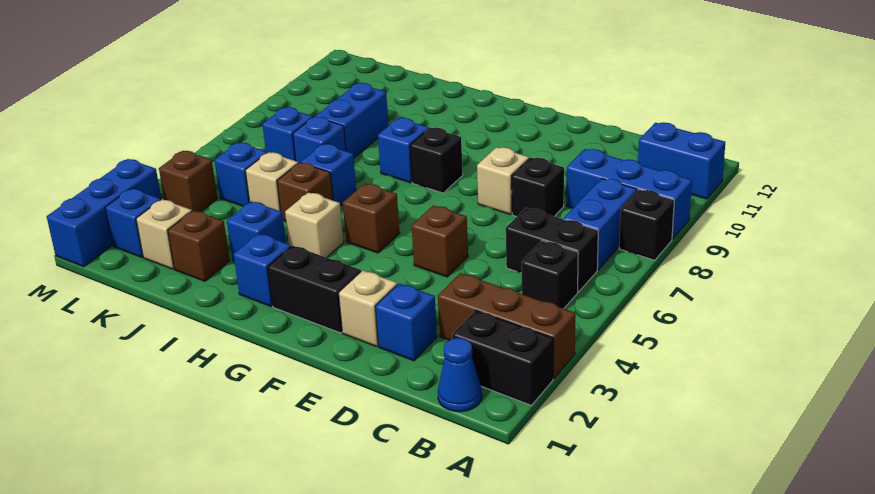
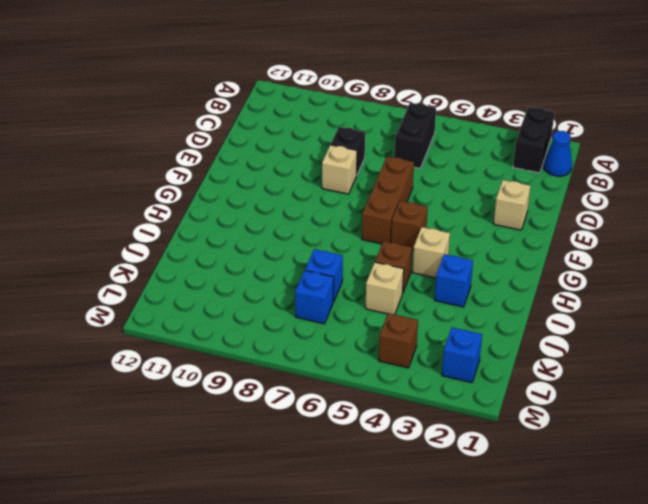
brown brick E6:G6 level 1 -> brown brick A3:C3 level 1
none -> black brick A8 level 1
none -> blue brick A9:C9 level 1
none -> blue brick A11:B11 level 1
none -> black brick B5 level 1

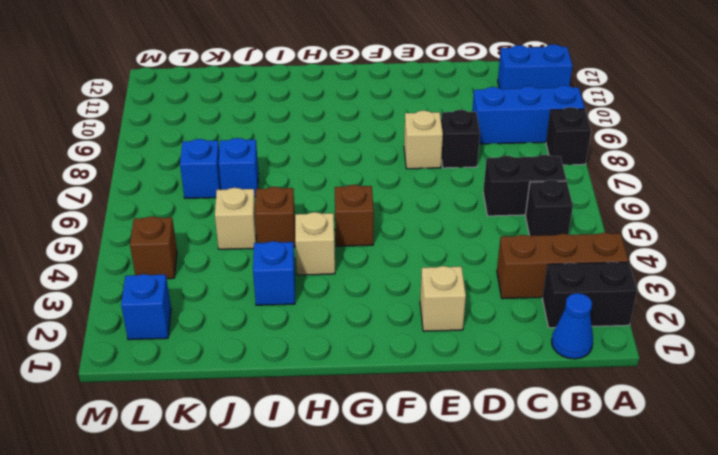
none -> blue brick B7:B8 level 1
none -> blue brick D2 level 1
none -> brown brick E5 level 1
none -> black brick F2:G2 level 1

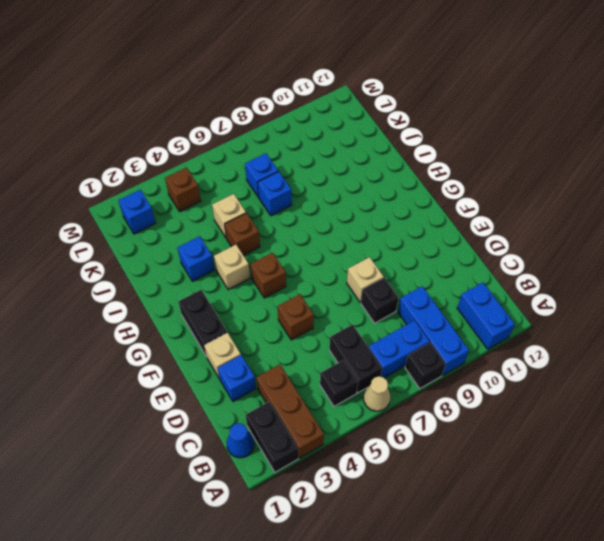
tan cone A6 level 1 -> none
none -> black brick G8 level 1
none -> blue brick H2 level 1
none -> blue brick H8 level 1
none -> blue brick I6 level 1

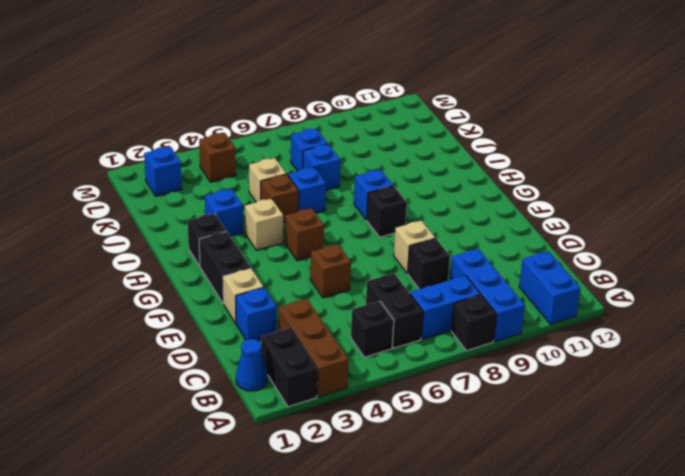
black brick H2 level 1 -> blue brick H2 level 1
none -> brown brick J2 level 1
none -> blue brick J8:J9 level 1
none -> tan brick K2 level 1
none -> blue brick K5 level 1

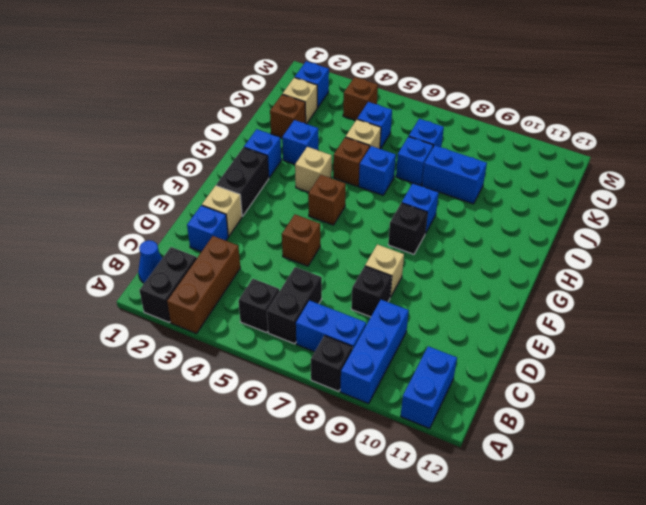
none -> blue brick M1:M3 level 1

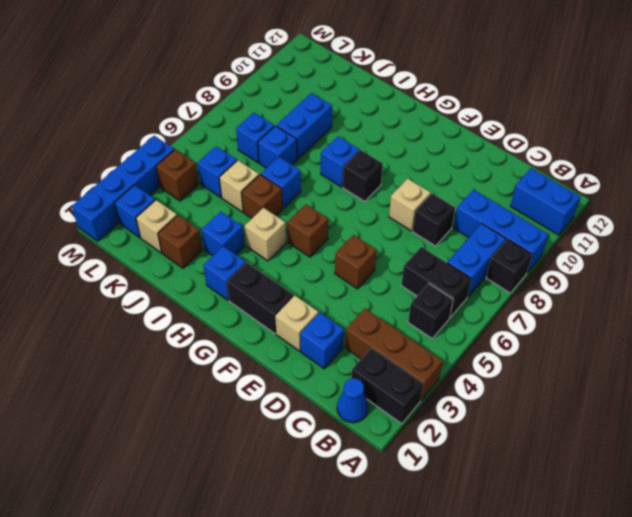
blue brick M1:M4 level 1 -> blue brick M1:M3 level 1

